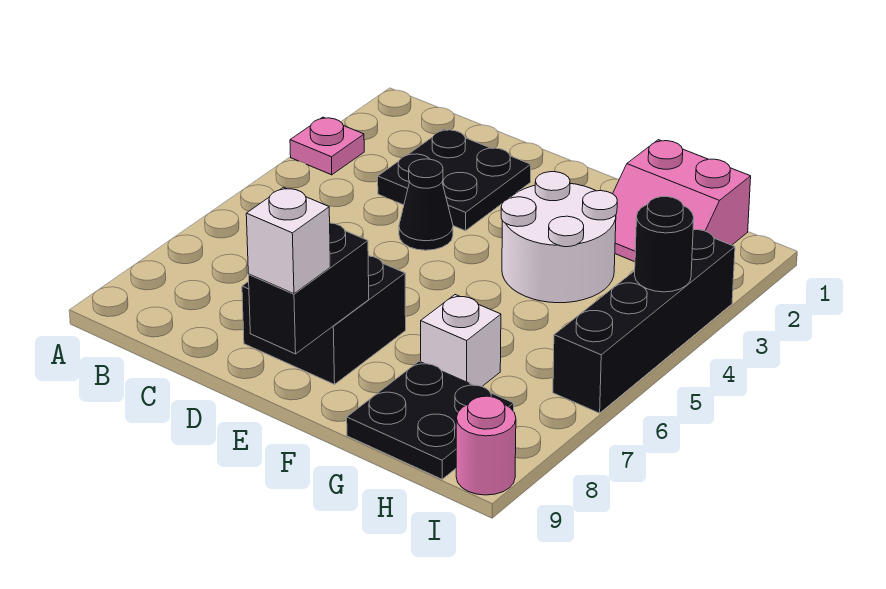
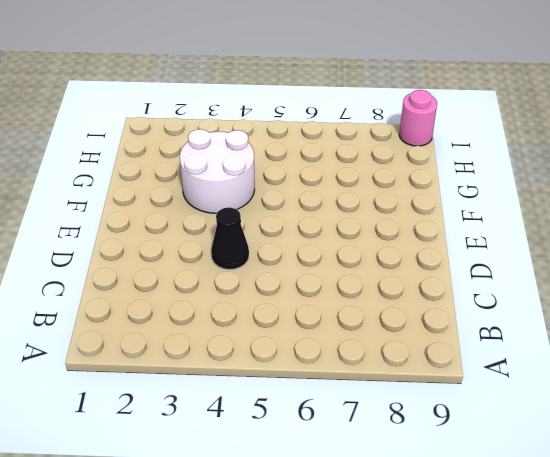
none -> pink plate A3 level 1
none -> black plate C2:D3 level 1
none -> black brick D7:E8 level 1

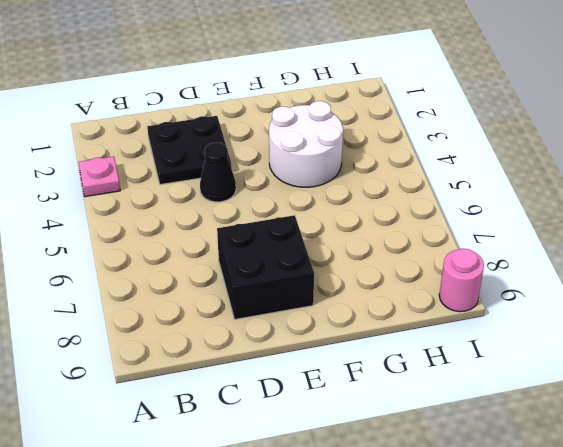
none -> pink slope G1:H2 level 1 top 1
none -> white brick G7 level 1
none -> black plate G8:H9 level 1

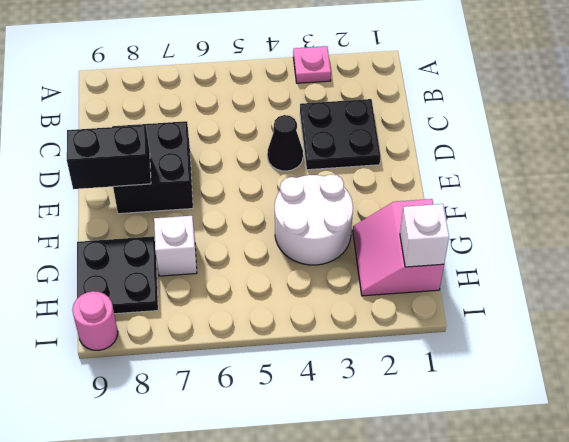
white brick H1 level 2 -> white brick E9 level 3
none -> black brick I3:I6 level 1
none -> black round brick I4 level 2

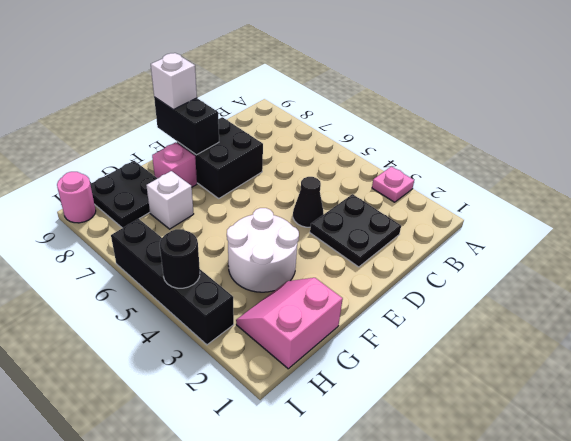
pink brick F8 level 1 -> none

